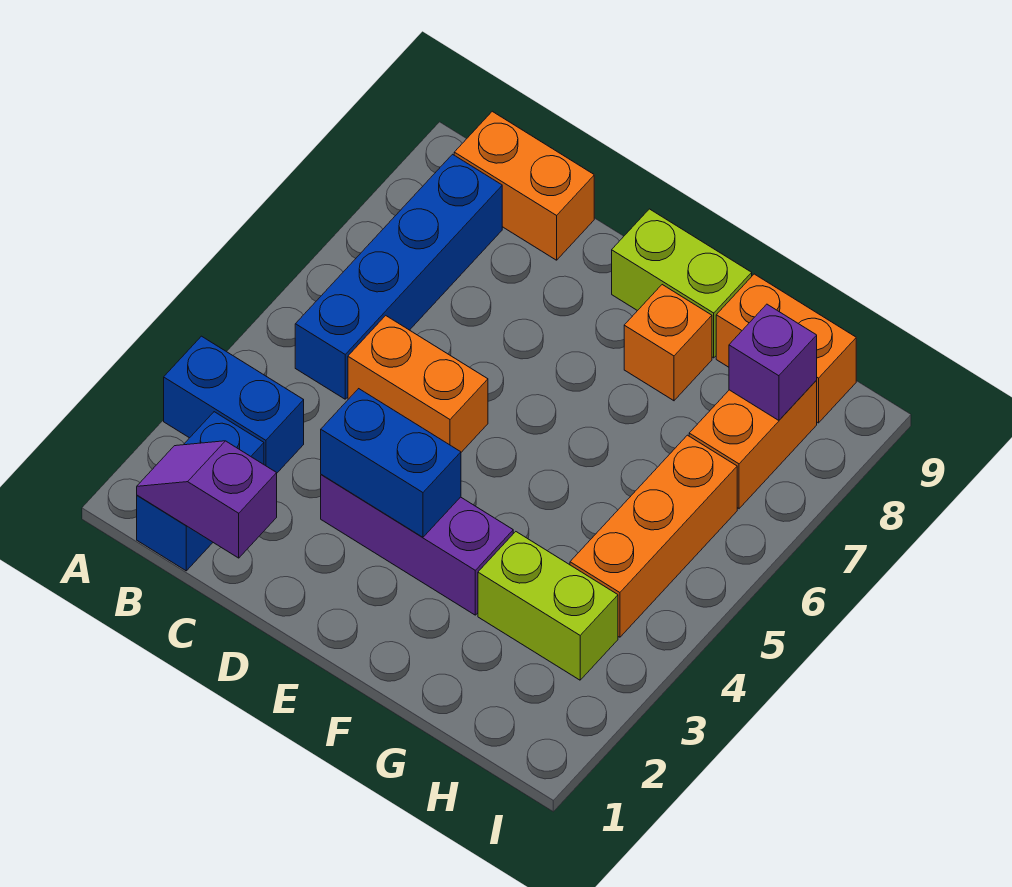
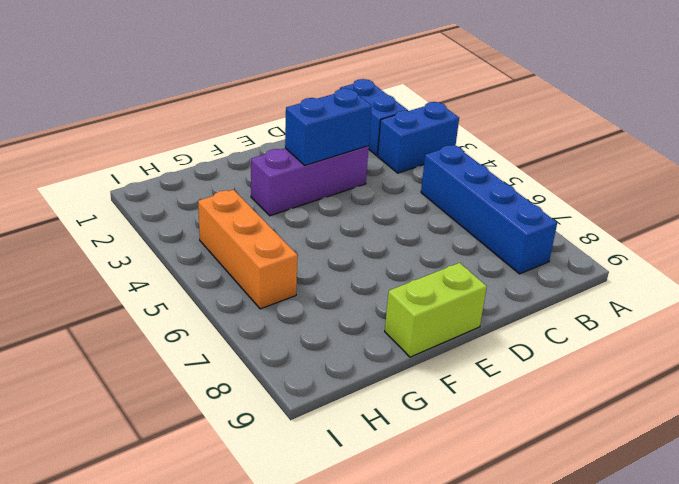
none -> orange brick B9:C9 level 1
none -> orange brick C5:D5 level 1
none -> orange brick F8 level 1

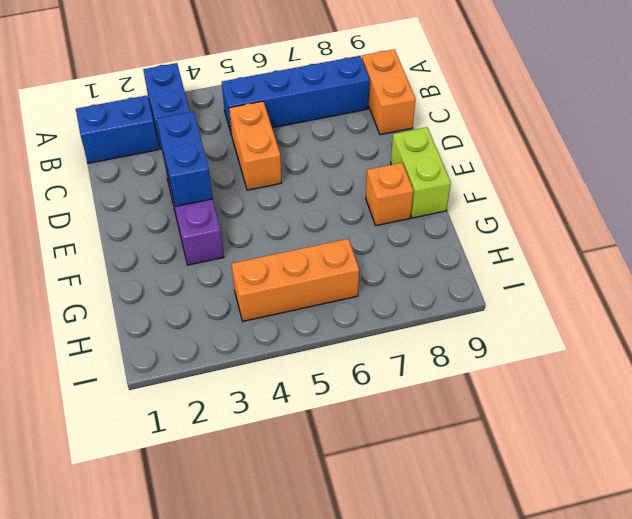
none -> lime brick G3:H3 level 1
none -> orange brick G9:H9 level 1
none -> orange brick H7:H8 level 1

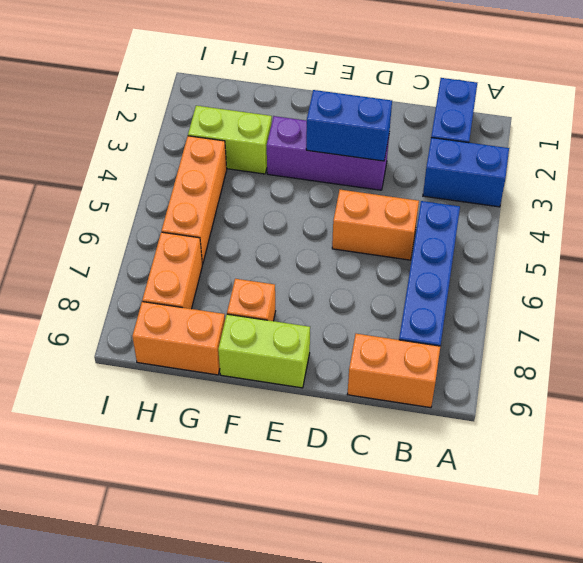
none -> purple slope B1:C1 level 2 top C
none -> purple brick H8 level 2

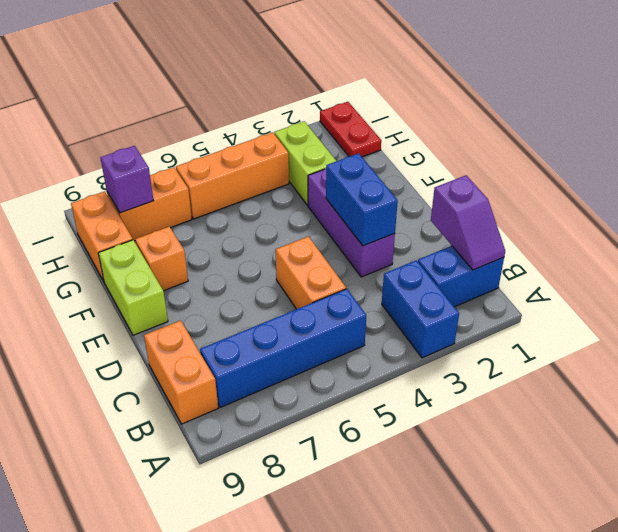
red plate H1:I1 level 1 -> none

